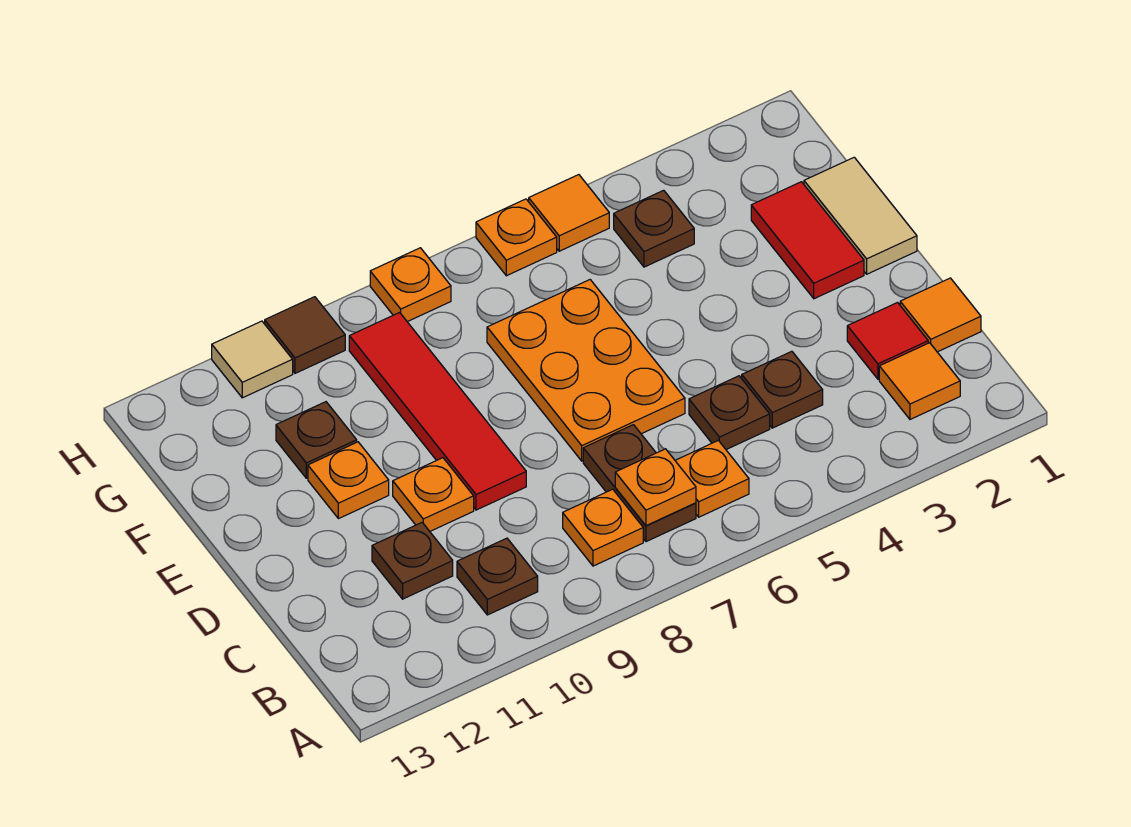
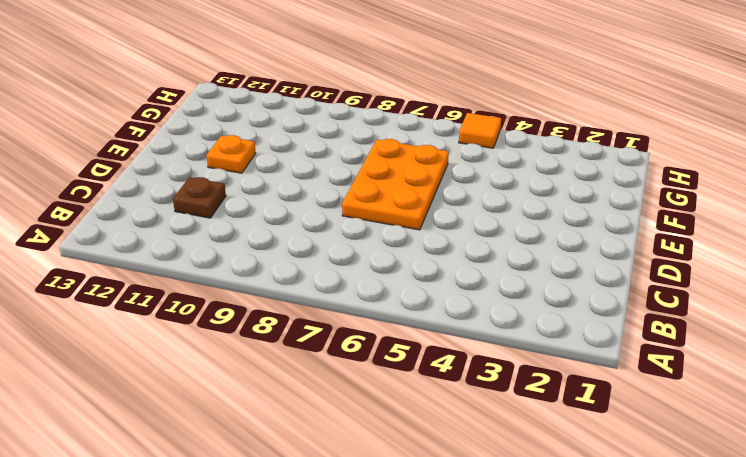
none -> orange tile B2 level 1
none -> orange plate B6 level 1
none -> brown plate B7:C7 level 1

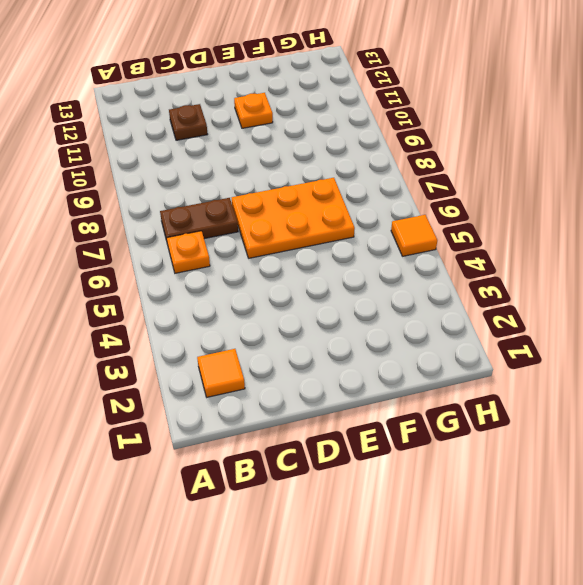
none -> orange plate B8 level 1
none -> brown plate B10 level 1
none -> orange tile C1 level 1

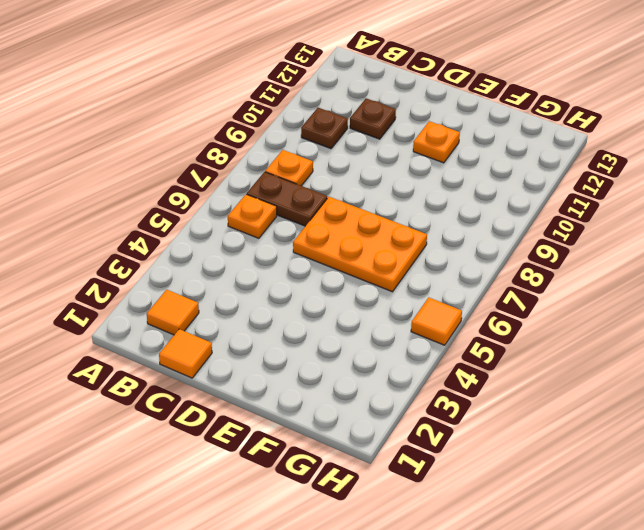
none -> red tile C2 level 1
none -> brown plate C4 level 1
none -> brown plate C5 level 1

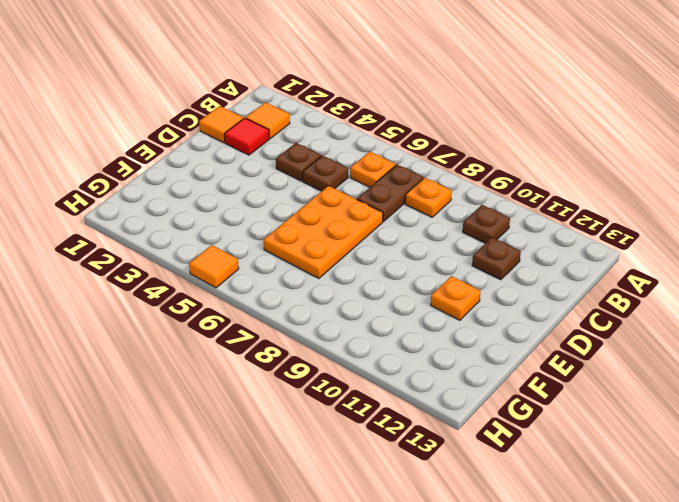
none -> red tile D9:G9 level 1
none -> orange plate D10 level 1
none -> tan tile E1:F1 level 1

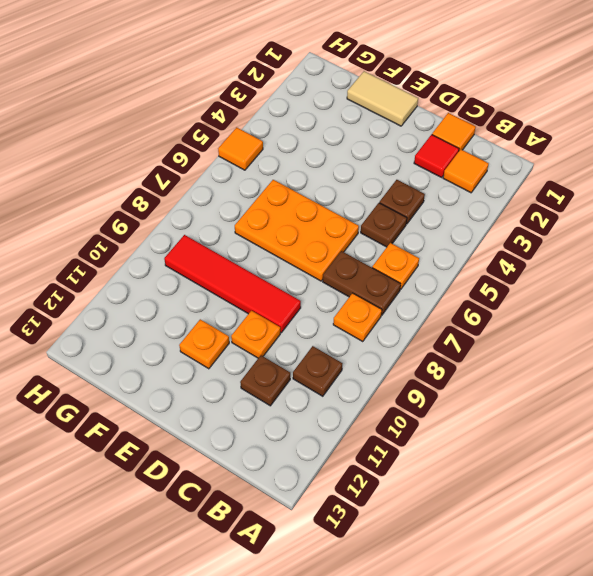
none -> red tile E2:F2 level 1
none -> brown plate F11 level 1
none -> brown plate G4 level 1

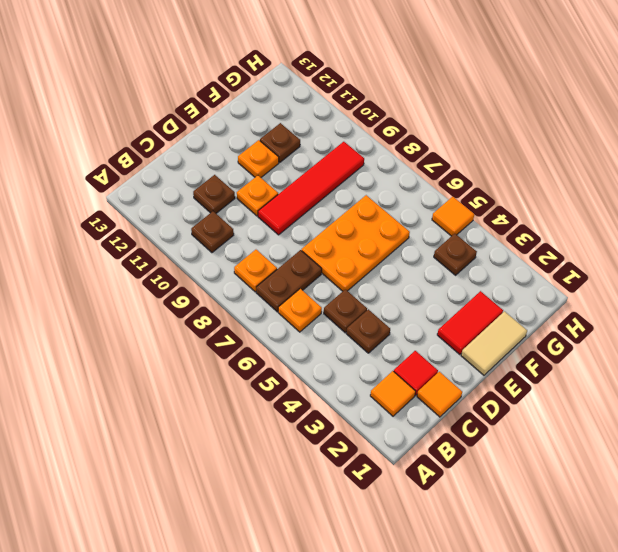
none -> orange plate H6 level 1
none -> orange plate H8 level 1
none -> brown tile H10 level 1

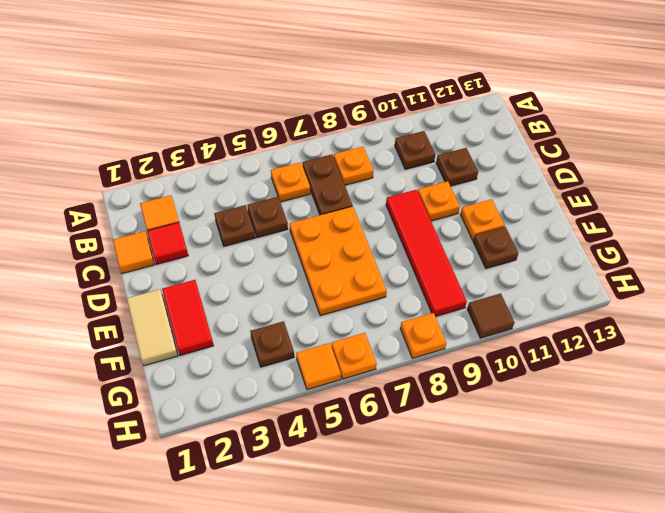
none -> tan tile H11 level 1
none -> orange plate B7 level 2

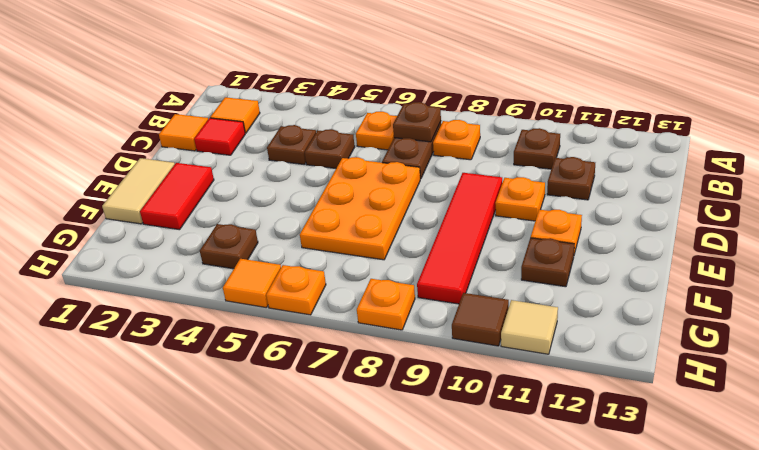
brown plate B7 level 2 -> orange plate B7 level 2

